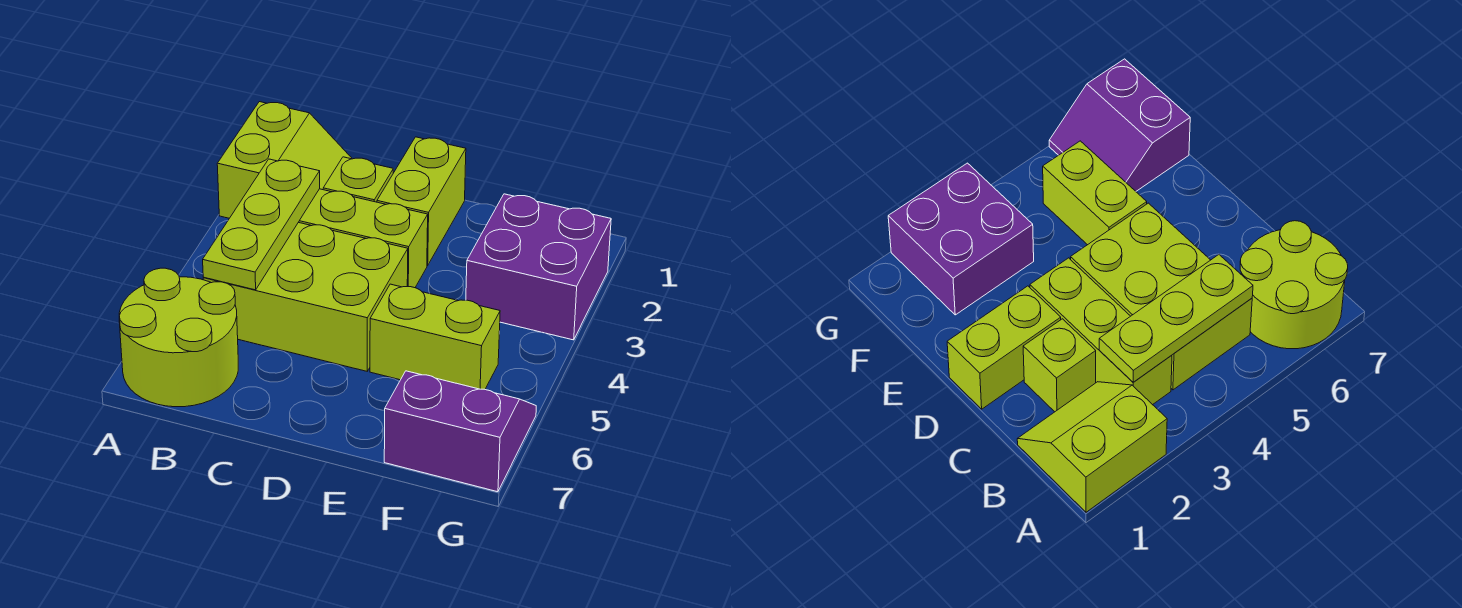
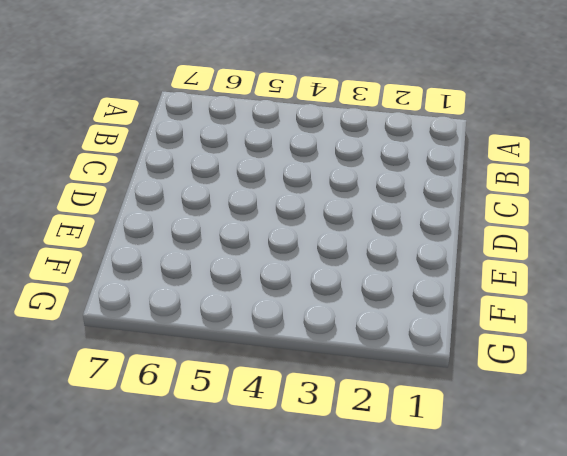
none -> lime slope A1:B2 level 1 top A
none -> lime round brick A6:B7 level 1

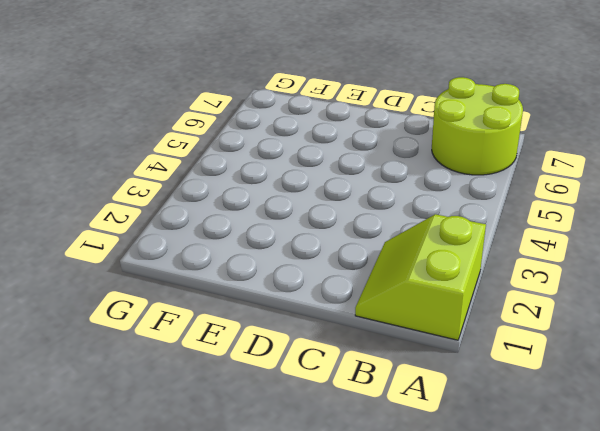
none -> lime brick B3:D3 level 1
none -> lime brick B4:D5 level 1

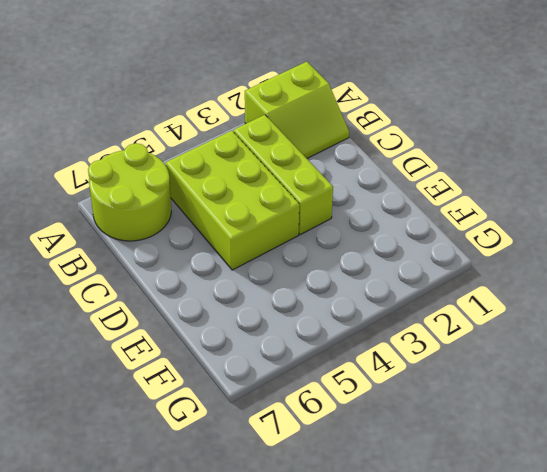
none -> lime brick C2 level 1
none -> lime brick D1:D2 level 1

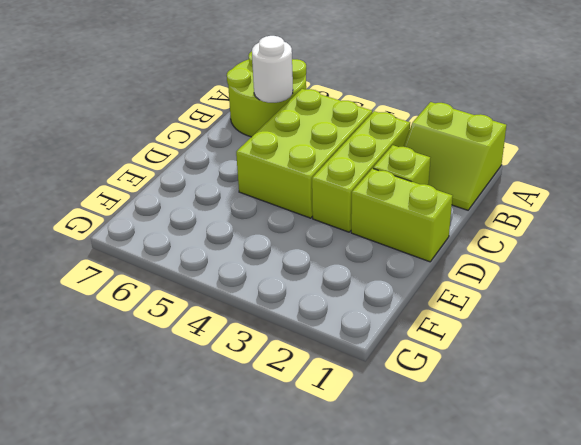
white round brick B6 level 2 -> none
none -> lime brick E5:F5 level 1
none -> purple brick F2:G3 level 1

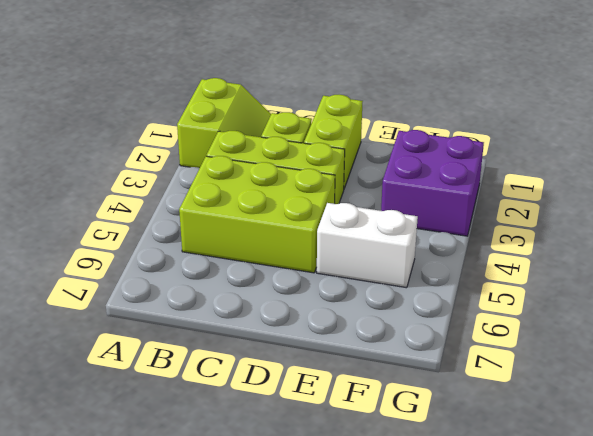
white brick E5:F5 level 1 -> lime brick E5:F5 level 1
none -> lime round brick A6:B7 level 1
none -> purple slope F6:G7 level 1 top 7

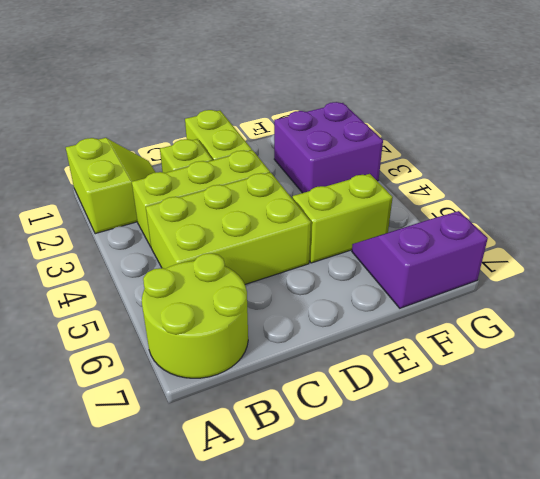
none -> lime plate B3:B5 level 2

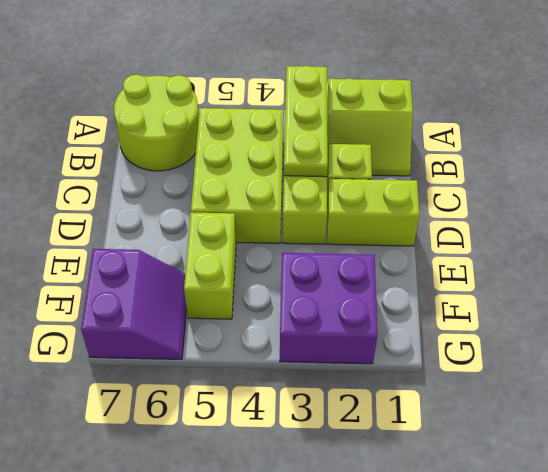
lime plate A3:C3 level 2 -> lime plate B3:B5 level 2

